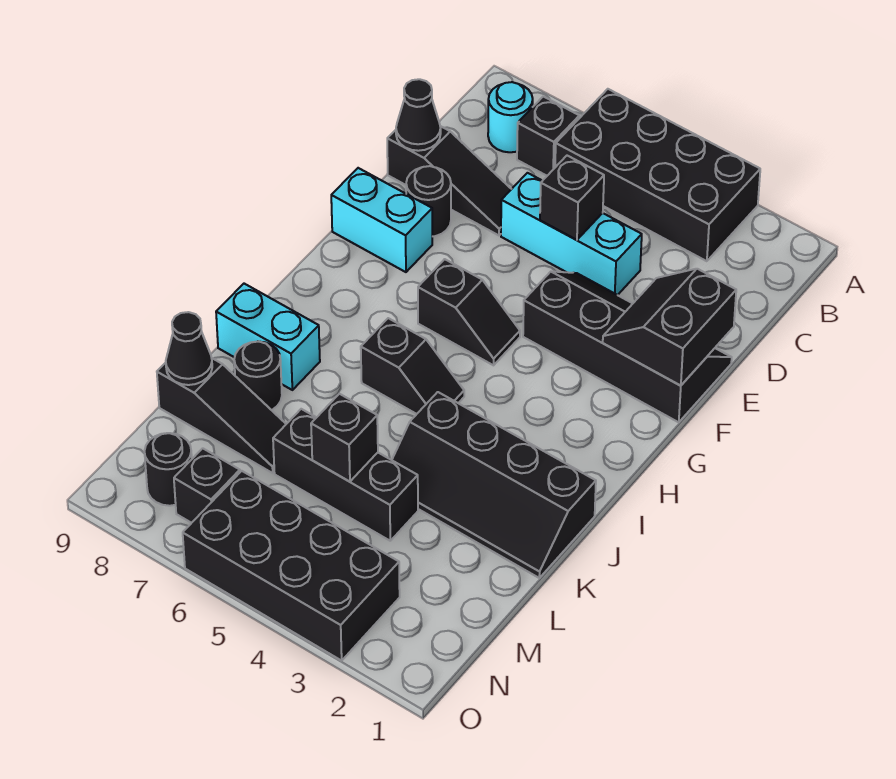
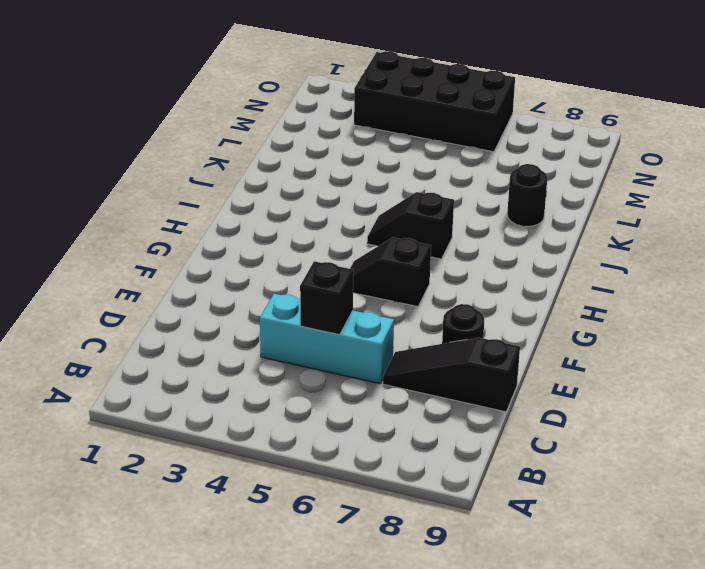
none -> black brick A3:B6 level 1
none -> black brick B7 level 1
none -> cyan round brick B8 level 1

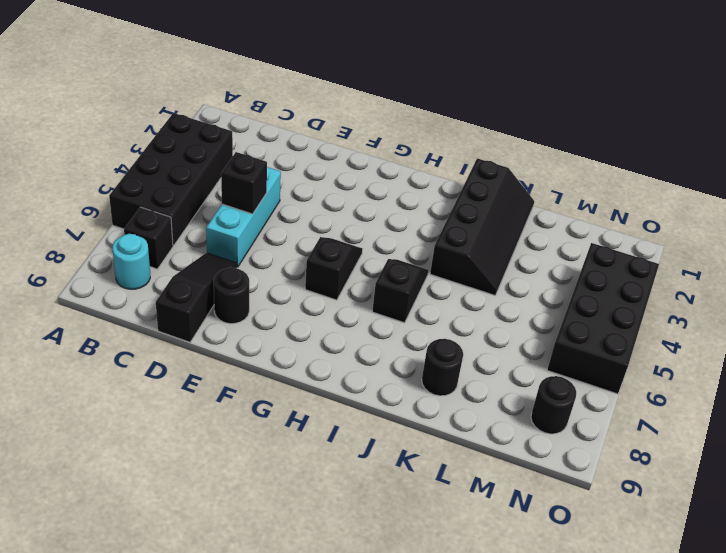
none -> black slope E1:F4 level 1 top F
none -> cyan brick F8:F9 level 1
none -> cyan brick J8:J9 level 1

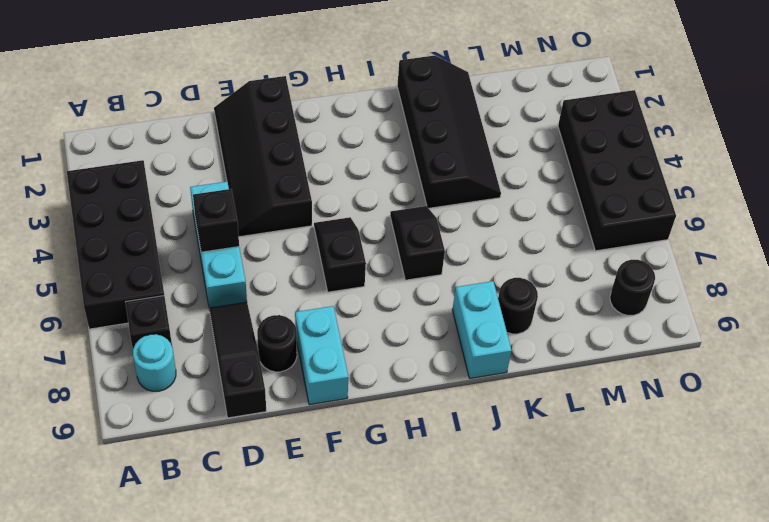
none -> black brick L4:L6 level 1
none -> black slope L7:L9 level 1 top 9
none -> black brick N7 level 1

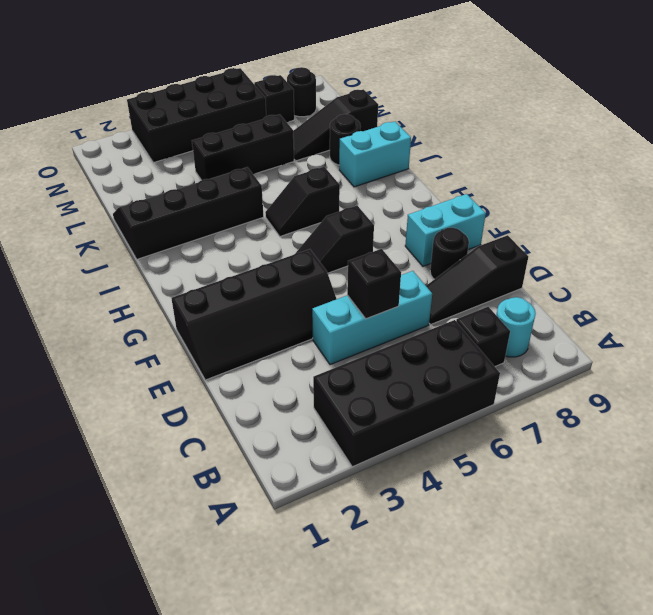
none -> black cone D9 level 2
none -> black slope E1:F2 level 2 top 1
none -> black brick L5 level 2

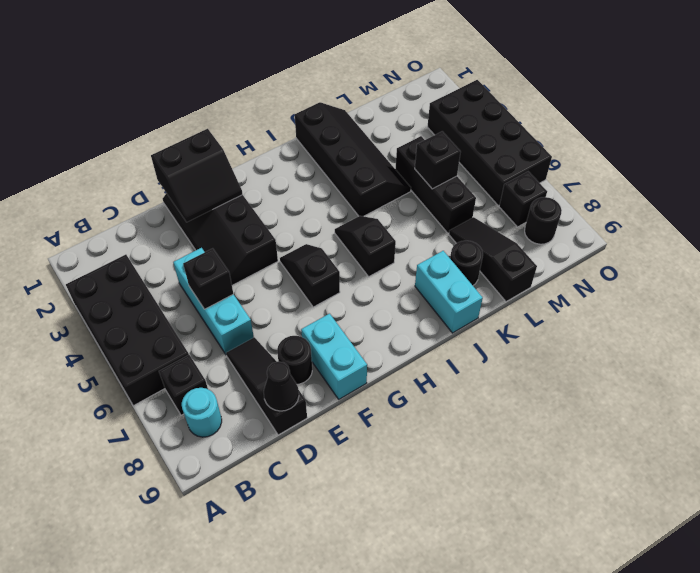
none -> black cone L9 level 2

